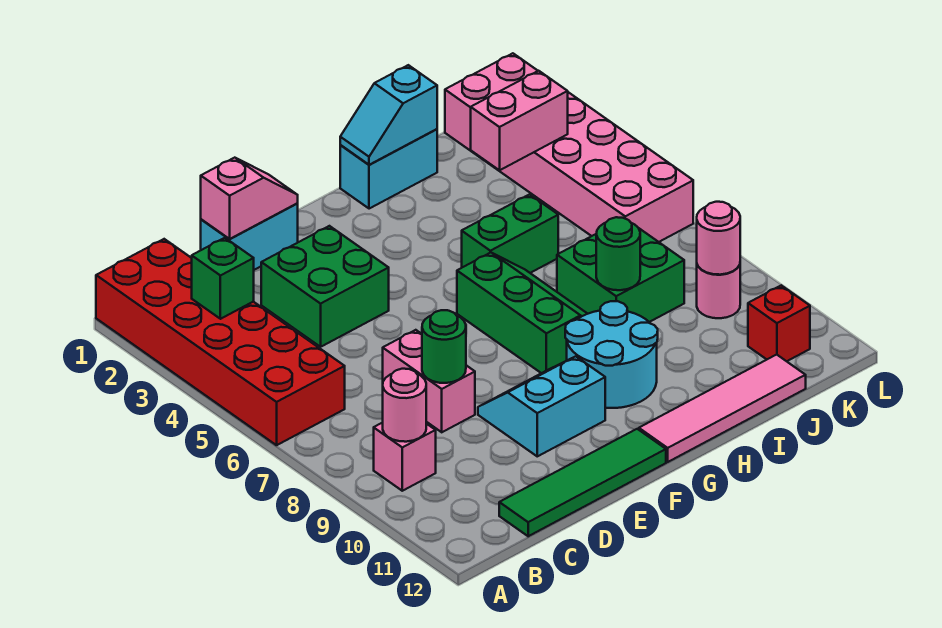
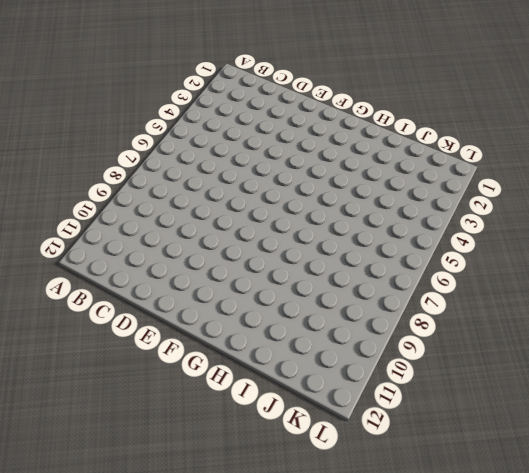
none -> red brick A1:B6 level 1
none -> pink brick B9 level 1
none -> green tile C12:F12 level 1

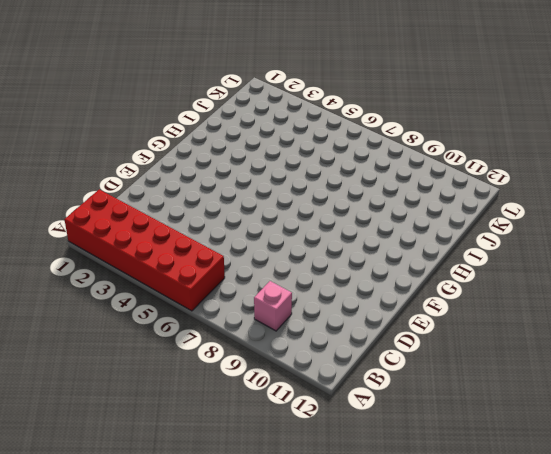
none -> green tile C12:F12 level 1
none -> cyan brick D1:E1 level 1
none -> green brick D3:E4 level 1

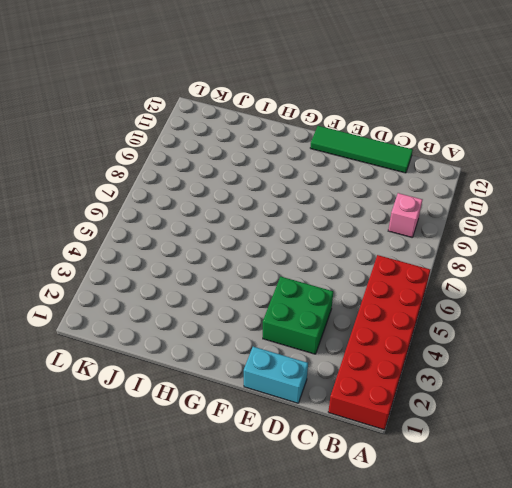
none -> pink brick D7:D8 level 1
none -> cyan slope E9:F10 level 1 top 10
none -> green slope G6:H8 level 1 top G

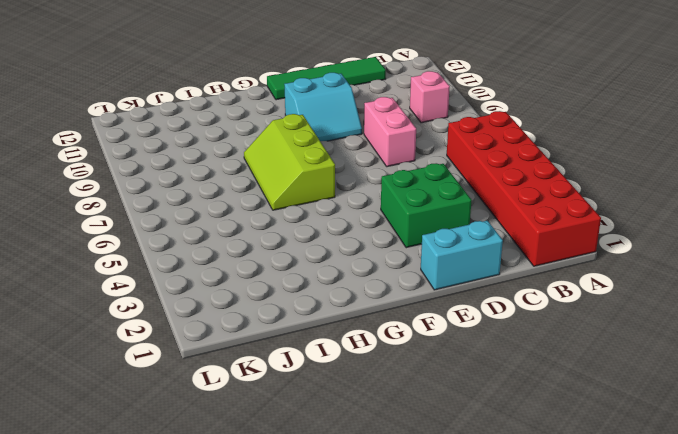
lime slope G6:H8 level 1 top G -> green slope G6:H8 level 1 top G
none -> cyan round brick G9:H10 level 1
none -> pink tile G12:J12 level 1
none -> cyan brick H1:I1 level 1

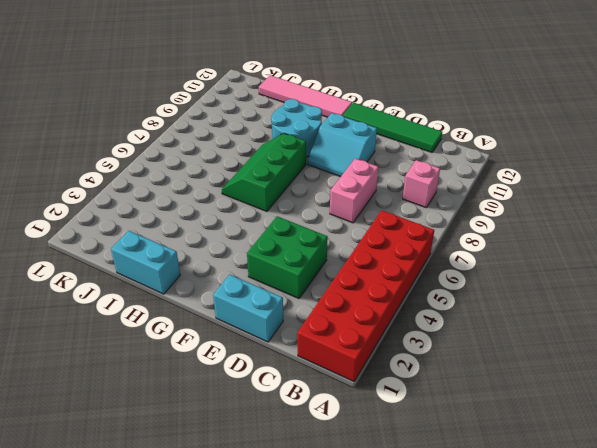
none -> green brick H5:I5 level 1
none -> green brick I7:J8 level 1
none -> pink brick K1:L6 level 1

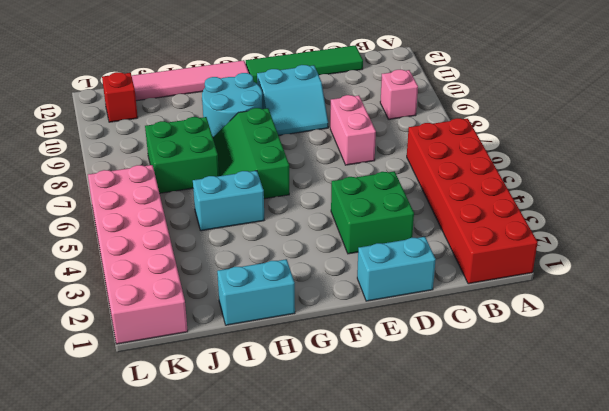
cyan brick H5:I5 level 1 -> green brick H5:I5 level 1
none -> pink round brick K9 level 1
none -> green brick B3 level 2
none -> pink round brick B9 level 2

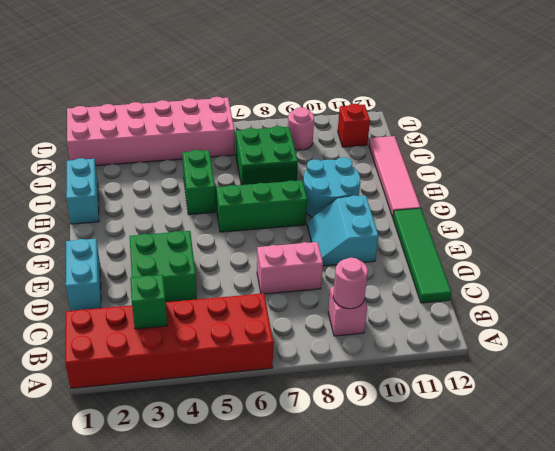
none -> pink slope D1:E1 level 2 top D
none -> green round brick D8 level 2
none -> cyan slope H1:I1 level 2 top I

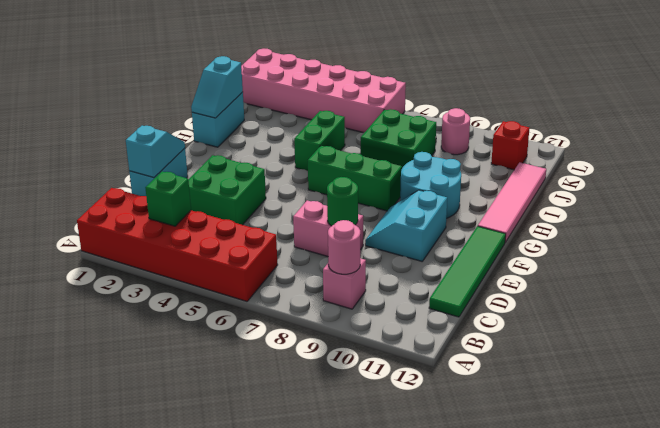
cyan slope D1:E1 level 2 top D -> pink slope D1:E1 level 2 top D
none -> green round brick I8 level 2
none -> pink brick J3:K3 level 2
none -> pink round brick K9 level 2

